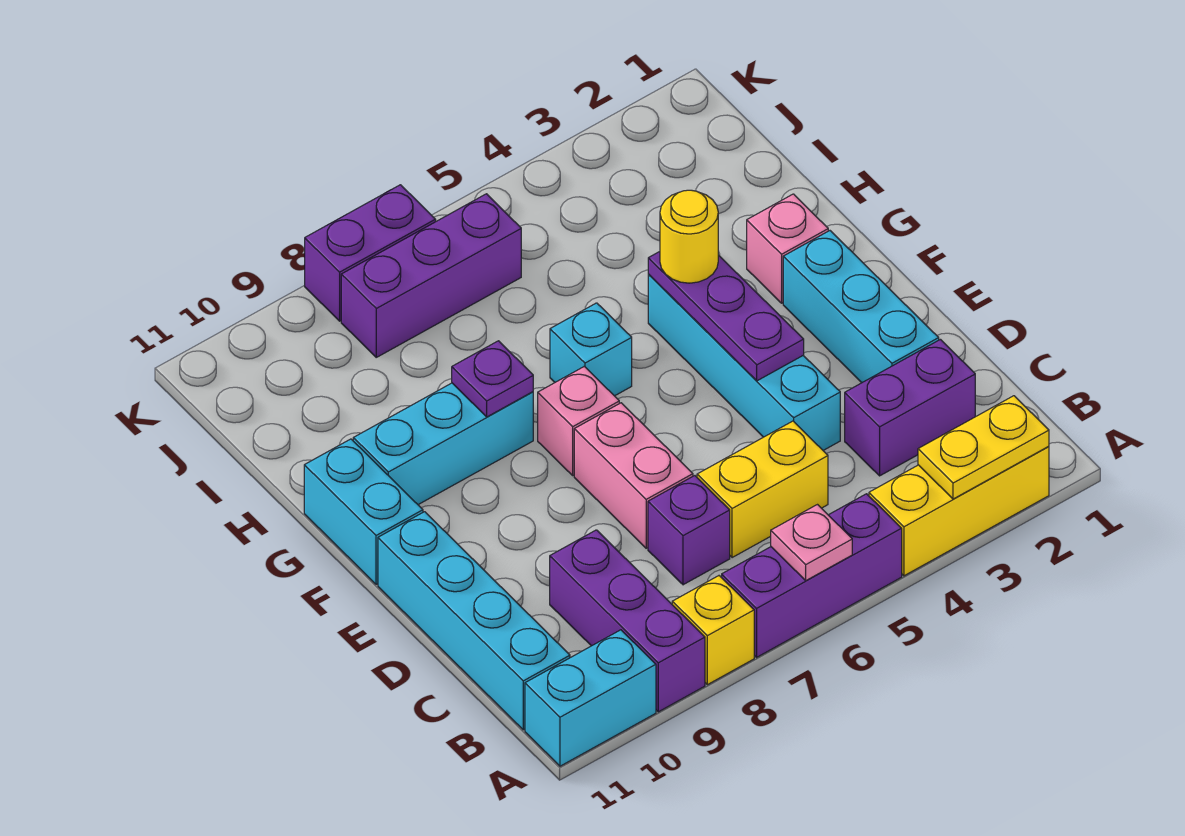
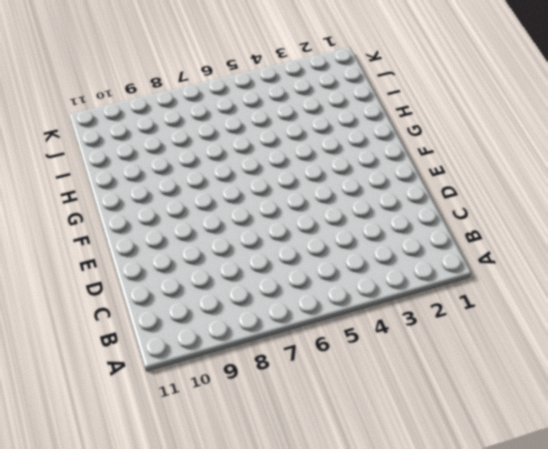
none -> yellow brick A2:A4 level 1
none -> purple brick A5:A7 level 1
none -> yellow brick A8 level 1

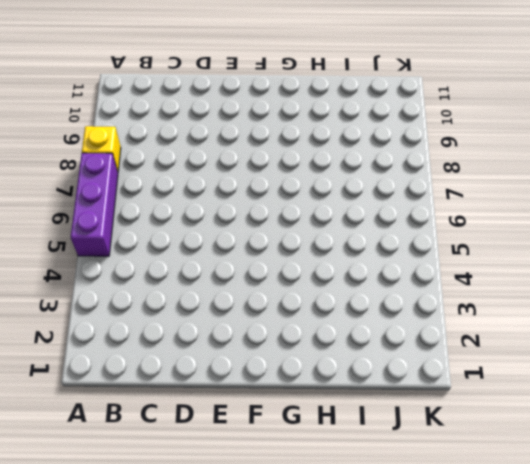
none -> yellow brick A2:A4 level 1
none -> purple brick A9:C9 level 1
none -> cyan brick A10:A11 level 1

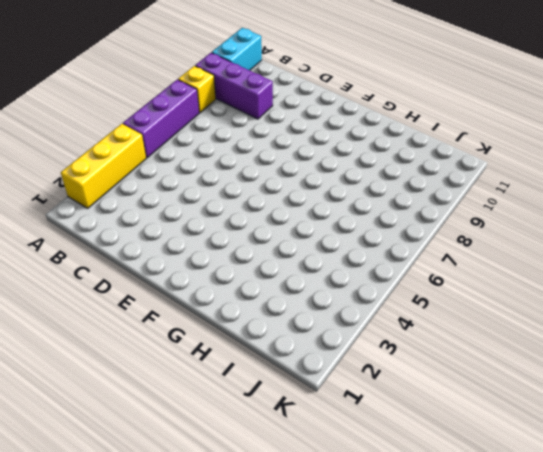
none -> cyan brick B11:E11 level 1
none -> purple brick C2:C3 level 1
none -> yellow brick C5:C6 level 1

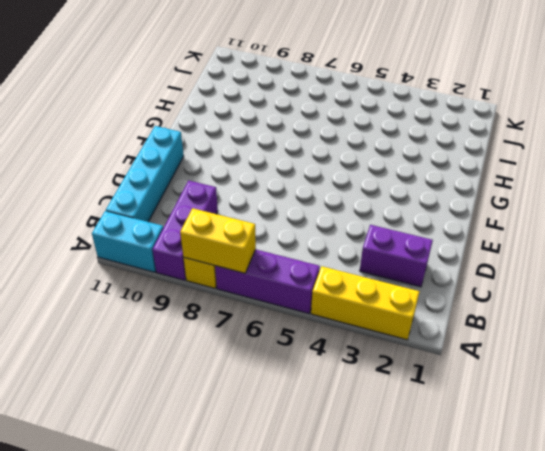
yellow brick A7:A8 level 2 -> yellow brick C5:C6 level 1
none -> purple brick C7 level 1
none -> cyan brick D2:F2 level 1
none -> cyan brick D4:G4 level 1

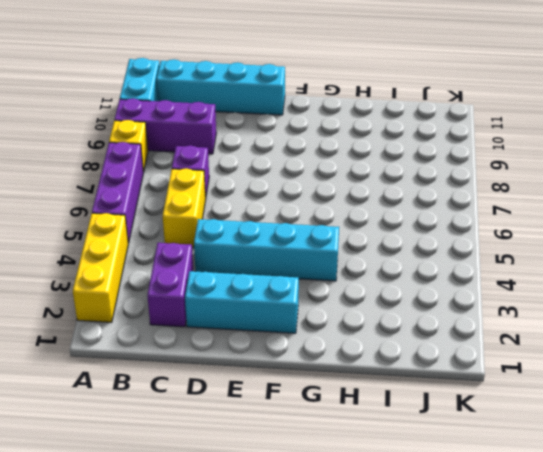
none -> pink brick D7:E7 level 1
none -> pink brick F7 level 1
none -> cyan brick F11:G11 level 1

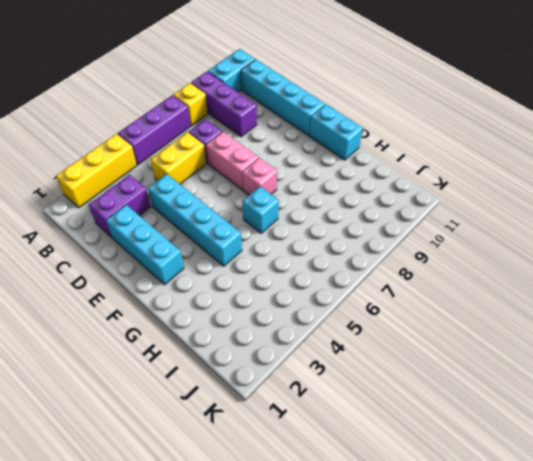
none -> pink brick G2 level 1
none -> cyan brick G8:G10 level 1
none -> purple brick J6:J8 level 1

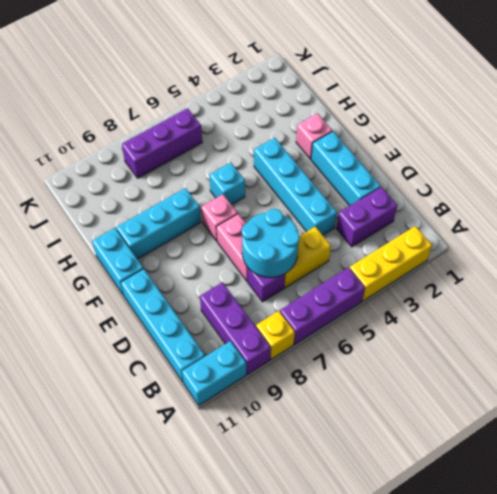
cyan round brick C6:D7 level 2 -> none
none -> purple brick K7:K8 level 1
none -> yellow plate A2:A3 level 2
none -> pink plate A6 level 2

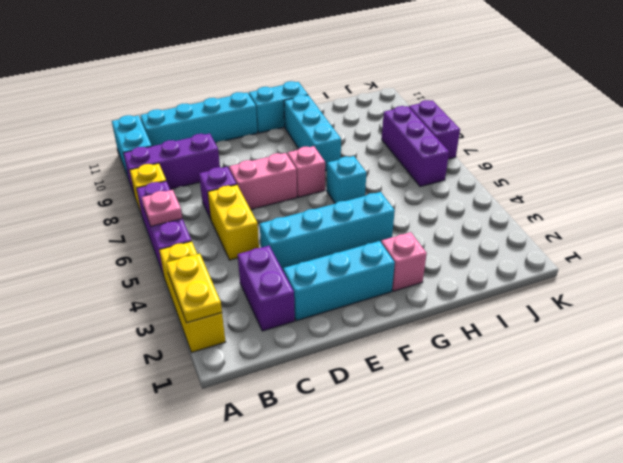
none -> purple plate E4:G4 level 2
none -> purple plate G8 level 2
none -> yellow round brick G4 level 3

